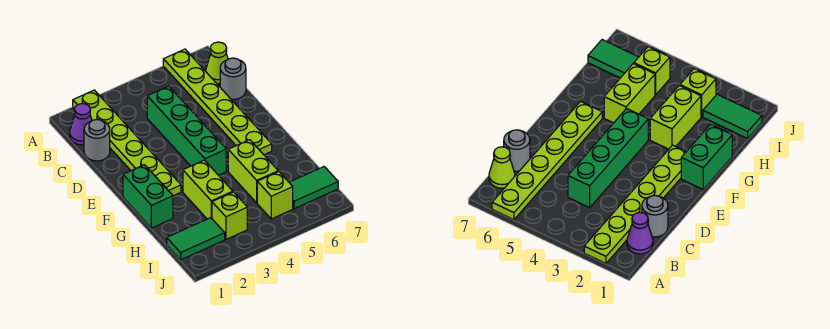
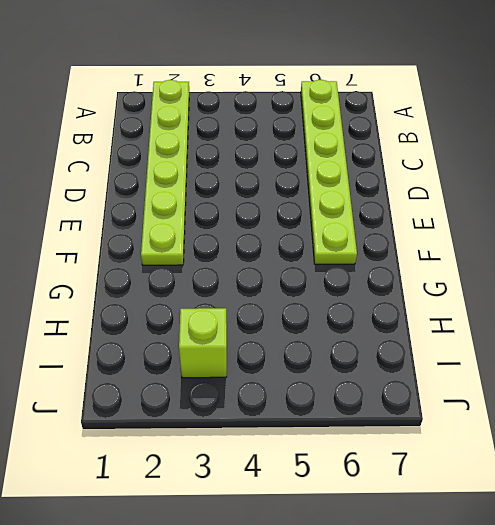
none -> purple cone B1 level 1
none -> lime cone B7 level 1
none -> grey round brick C1 level 1

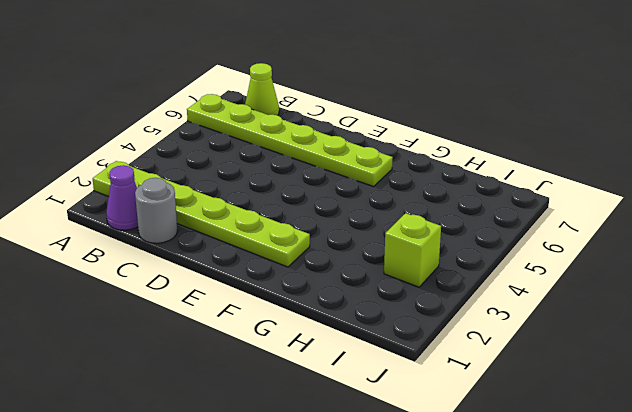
none -> green brick C4:F4 level 1
none -> grey round brick C7 level 1
none -> green brick F1:G1 level 1

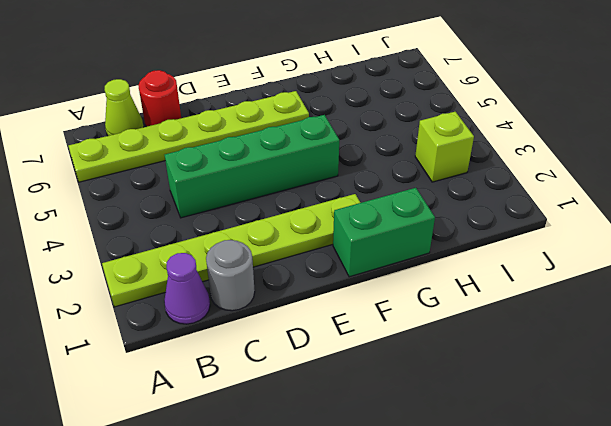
red round brick C7 level 1 -> grey round brick C7 level 1
none -> lime brick G3:H3 level 1
none -> lime brick G5:H5 level 1
none -> green tile I1:I2 level 1

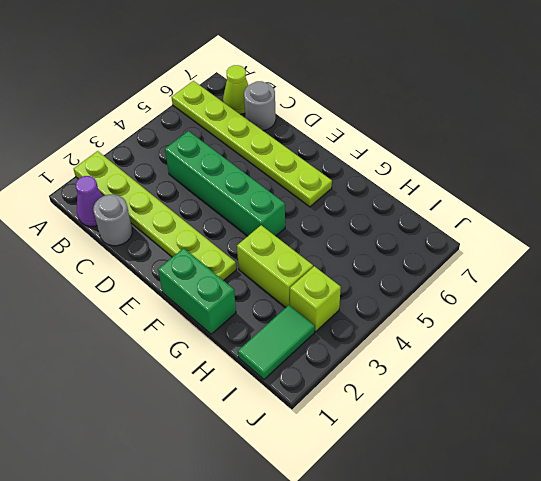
none -> lime brick G5:H5 level 1
none -> lime brick I5 level 1
none -> green tile I6:I7 level 1

